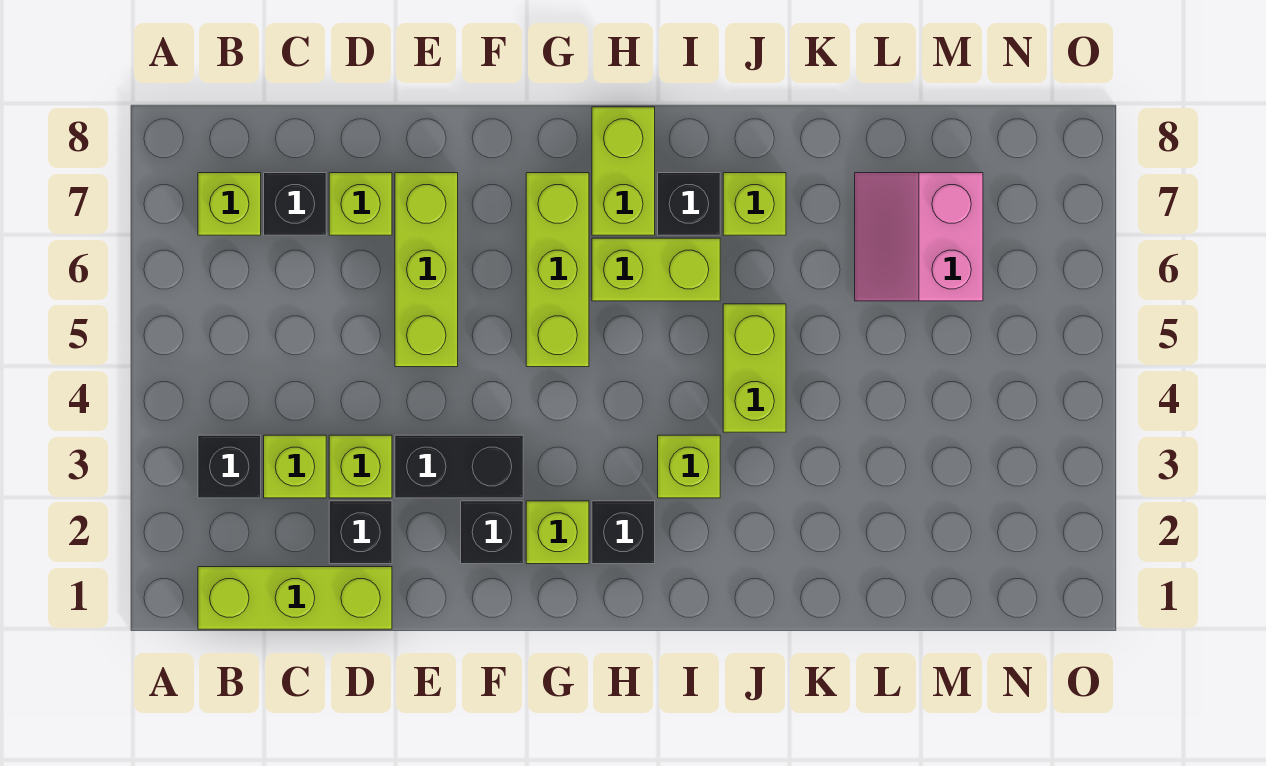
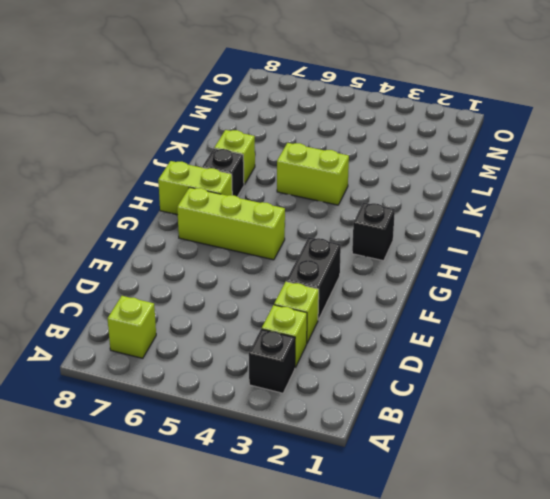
none -> lime brick B1:D1 level 1
none -> black brick C7 level 1
none -> black brick D2 level 1

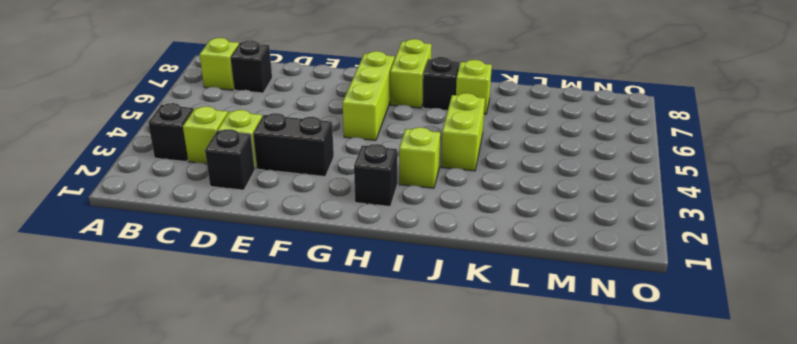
none -> lime brick B1:D1 level 1
none -> lime brick D7 level 1
none -> lime brick E5:E7 level 1

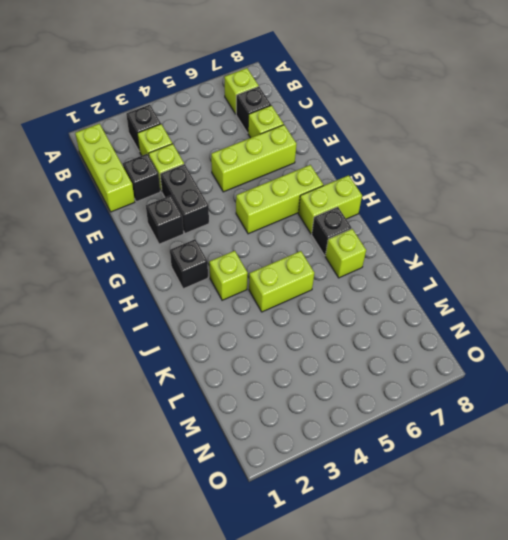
none -> lime brick G2 level 1
none -> lime brick H6:I6 level 1
none -> pink slope L6:M7 level 1 top M

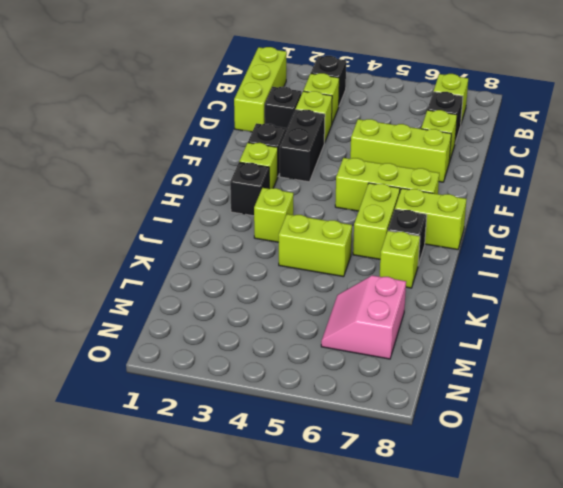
pink slope L6:M7 level 1 top 7 -> pink slope L6:M7 level 1 top M

